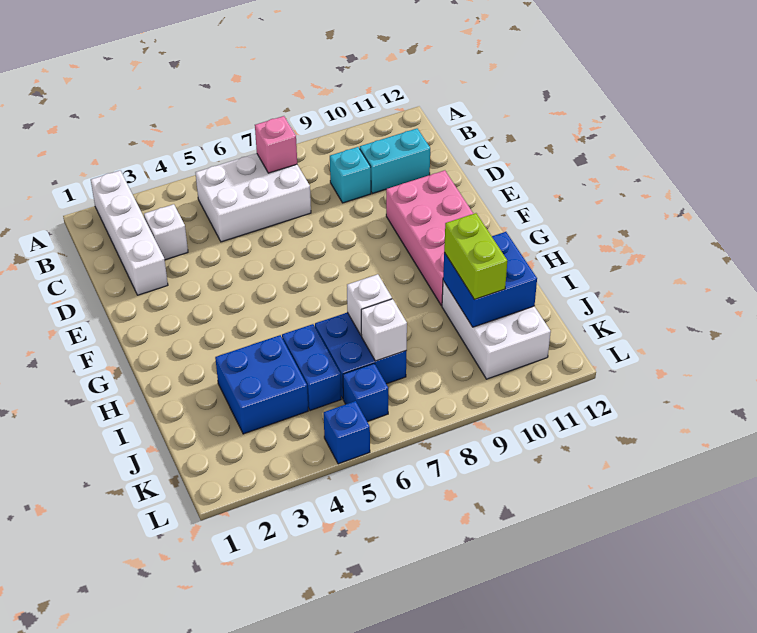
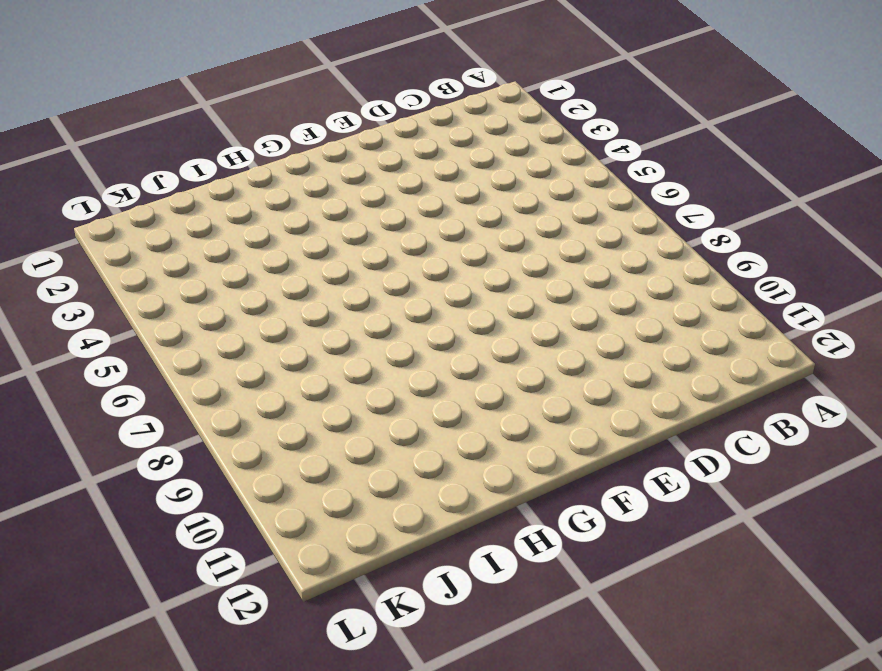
none -> white brick A2:D2 level 1
none -> white brick B5:C7 level 1
none -> white brick C3 level 1

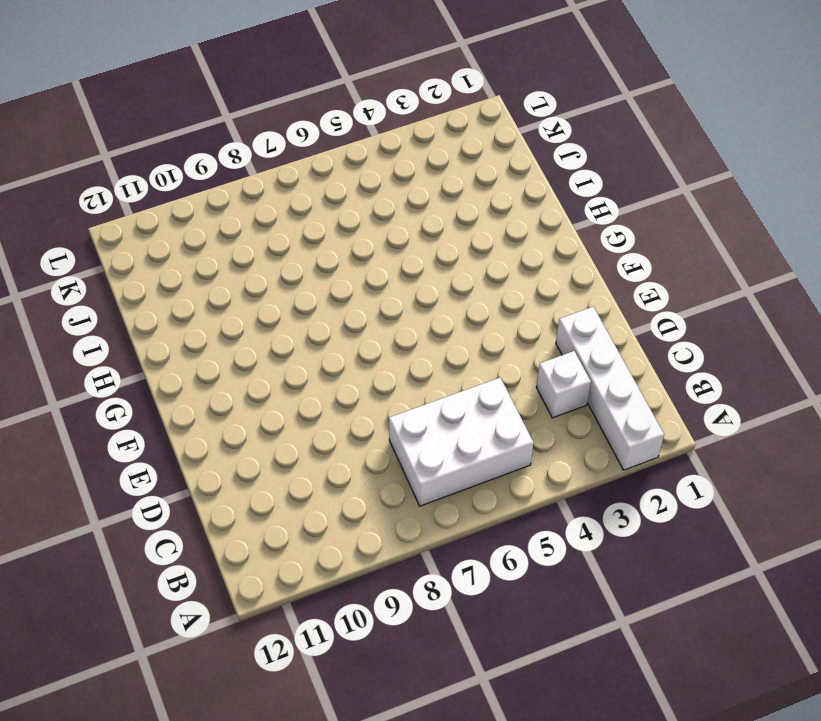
none -> cyan brick C9 level 1
none -> cyan brick C10:C11 level 1
none -> pink brick E10:H11 level 1

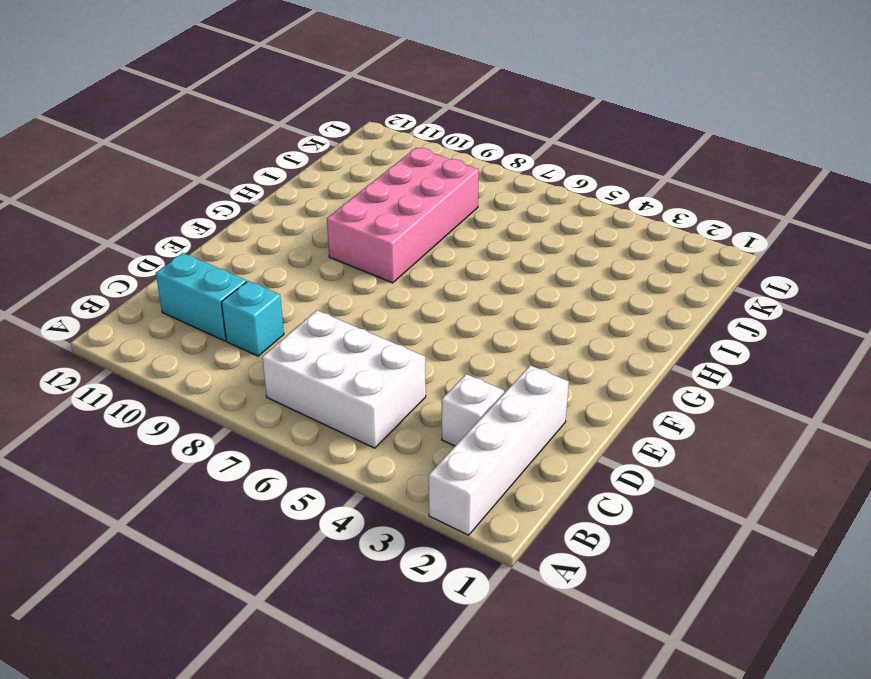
pink brick G8:J9 level 1 -> pink brick E10:H11 level 1
none -> blue brick I3:J4 level 1
none -> blue brick I5:J5 level 1
none -> blue brick I6:J7 level 1

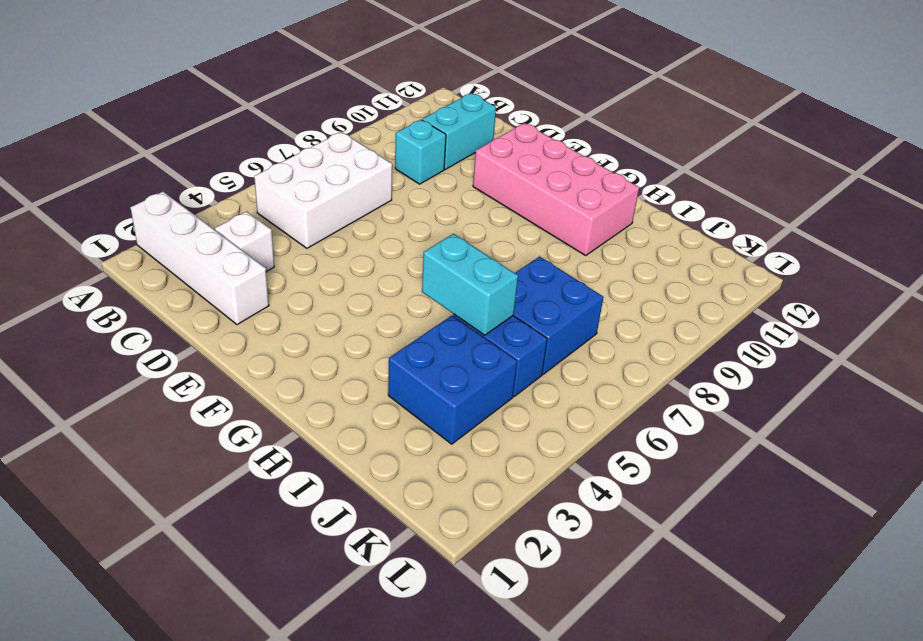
cyan brick H5:I5 level 2 -> none
none -> white brick I10:K11 level 1
none -> blue brick K6 level 1
none -> blue brick L5 level 1

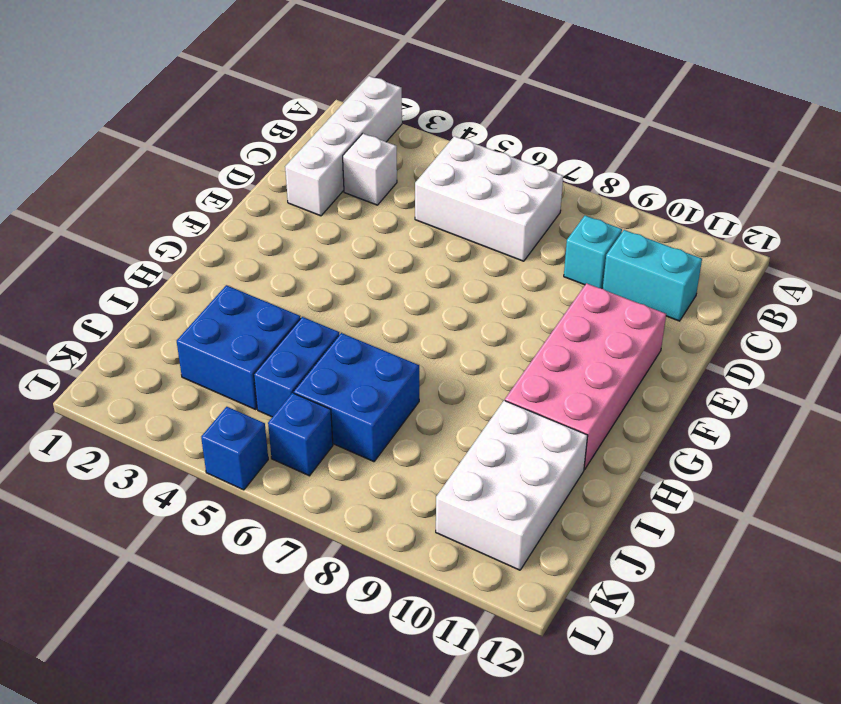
none -> pink brick B7 level 2
none -> white brick I7 level 2
none -> blue brick I10:J11 level 2

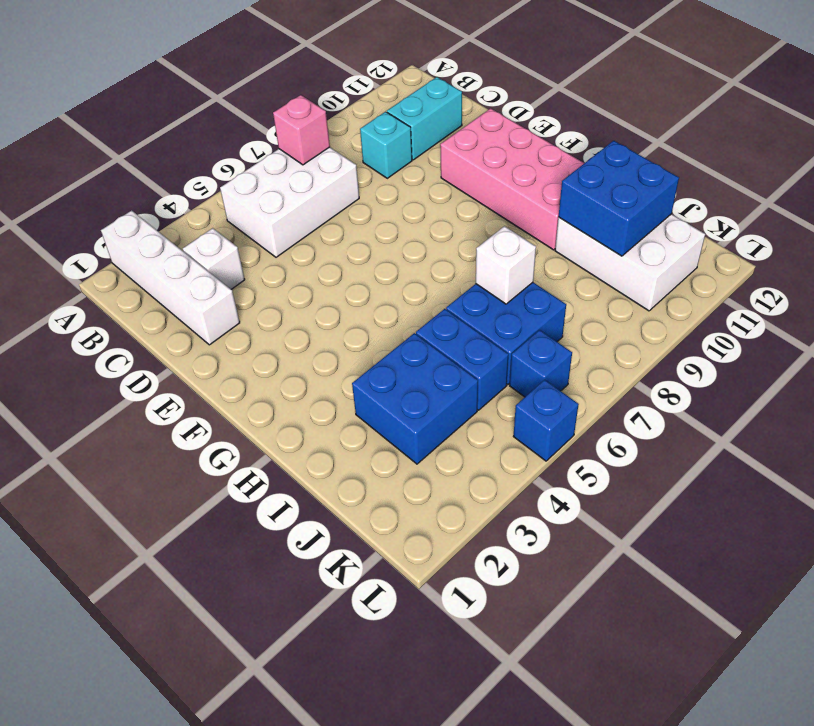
none -> white brick J7 level 2
none -> lime brick I10:J10 level 3

